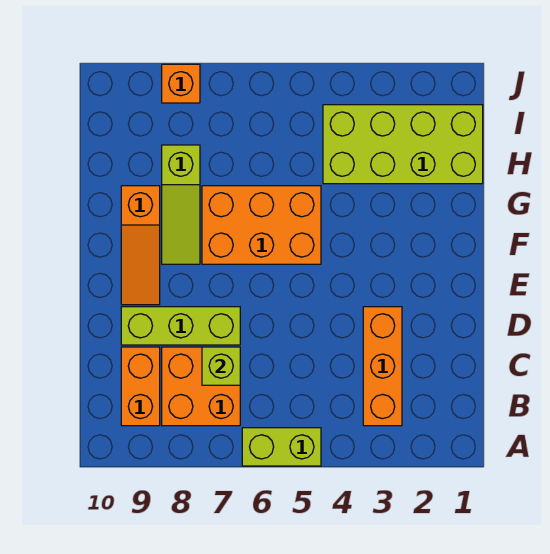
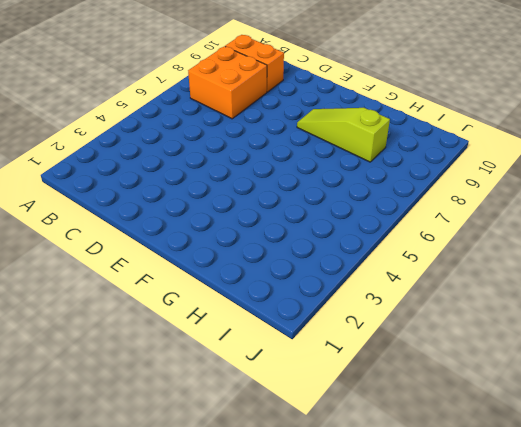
none -> lime brick A5:A6 level 1
none -> orange brick B3:D3 level 1

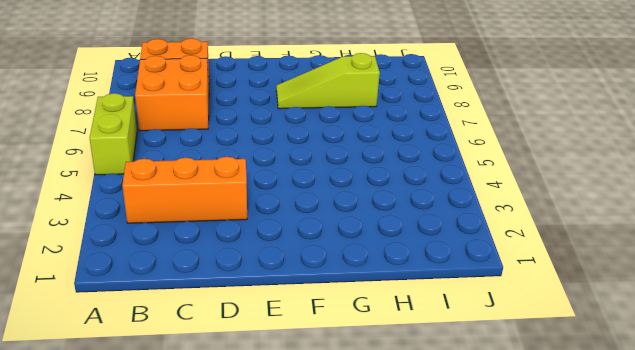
none -> lime brick D7:D9 level 1
none -> orange slope E9:G9 level 1 top G

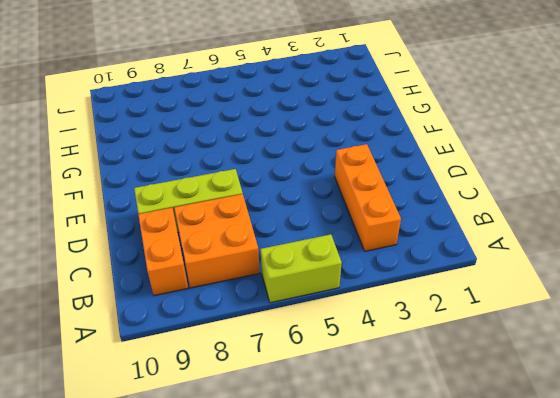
none -> orange slope E9:G9 level 1 top G
none -> orange brick F5:G7 level 1

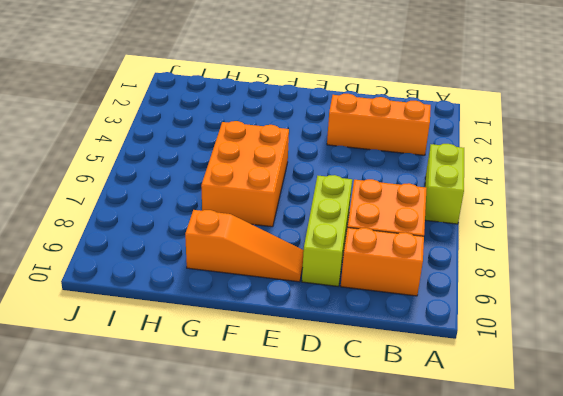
none -> lime slope F8:H8 level 1 top H
none -> lime brick H1:I4 level 1

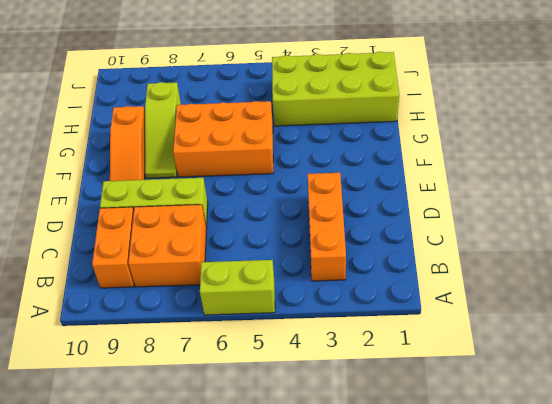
none -> orange brick J8 level 1
none -> lime brick C7 level 2

